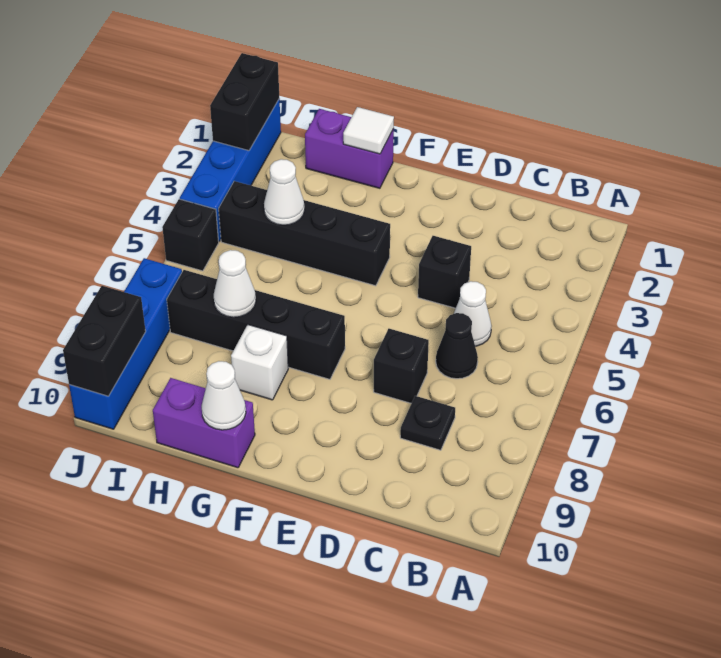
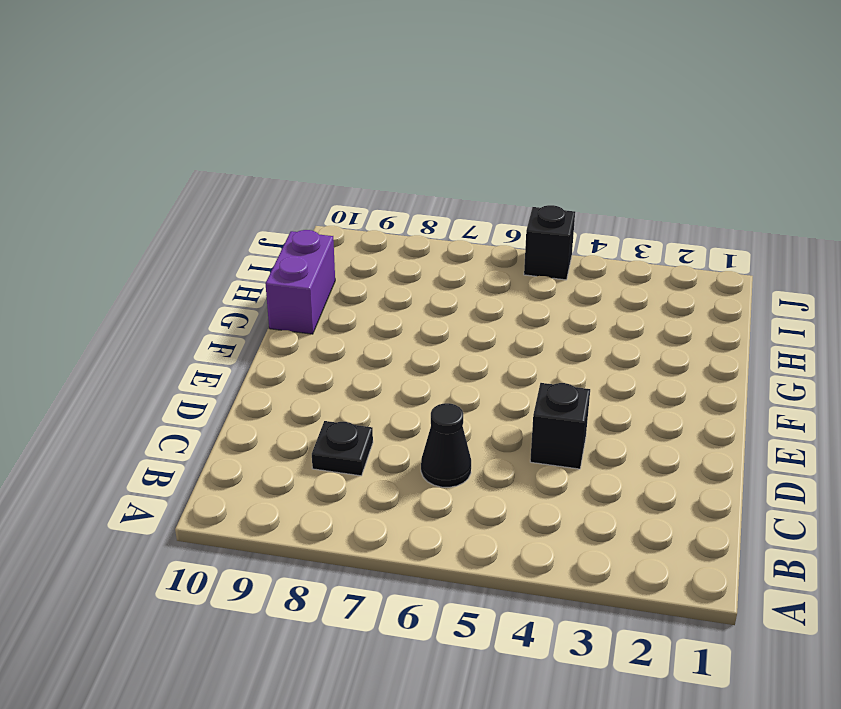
none -> white cone C5 level 1
none -> black brick D7 level 1
none -> black brick F4:I4 level 1

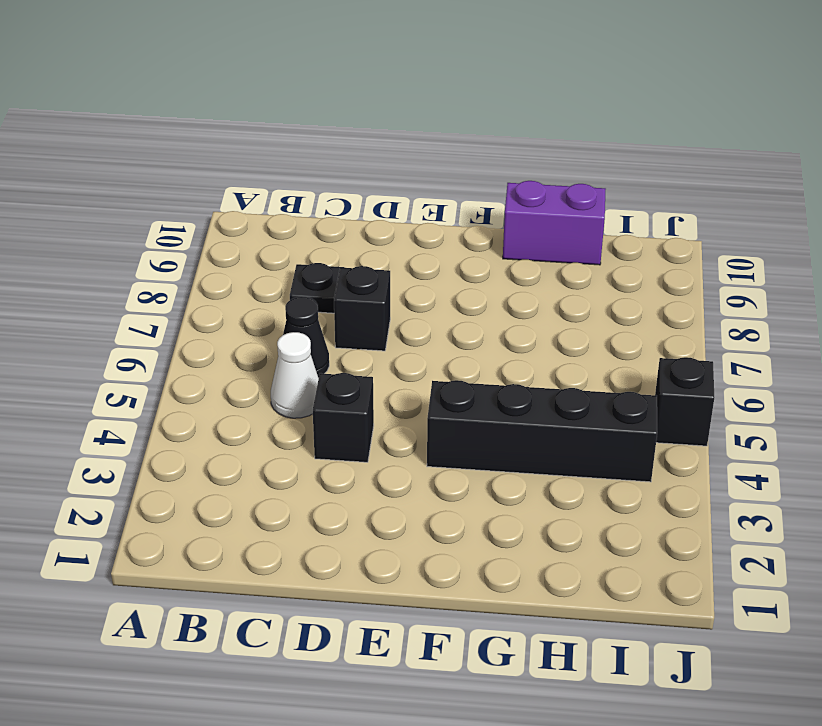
none -> black brick F7:I7 level 1
none -> purple brick G1:H1 level 1
none -> white brick G8 level 1

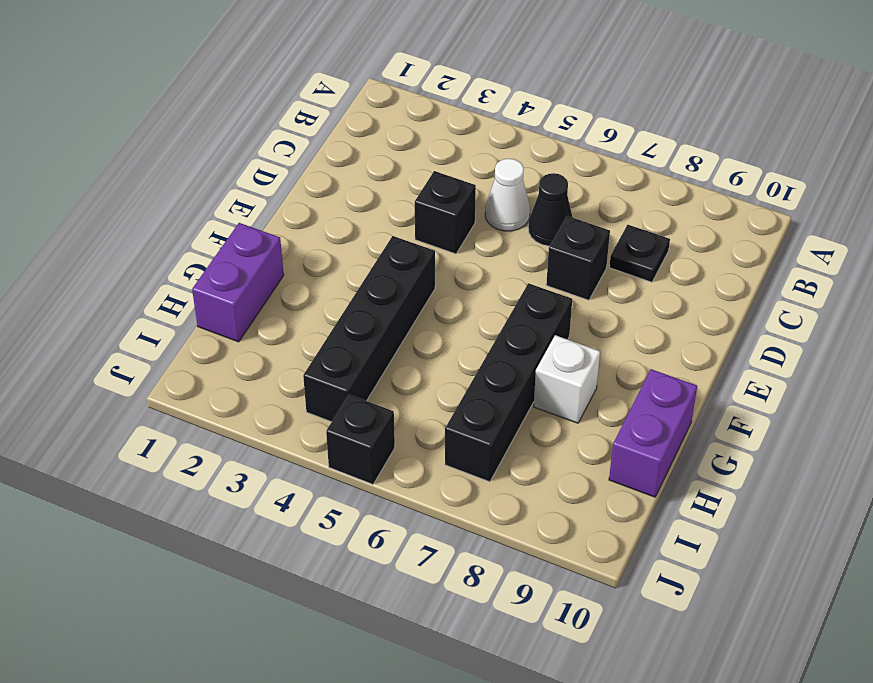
none -> blue brick J1:J4 level 1
none -> blue brick J7:J10 level 1
none -> white tile G1 level 2

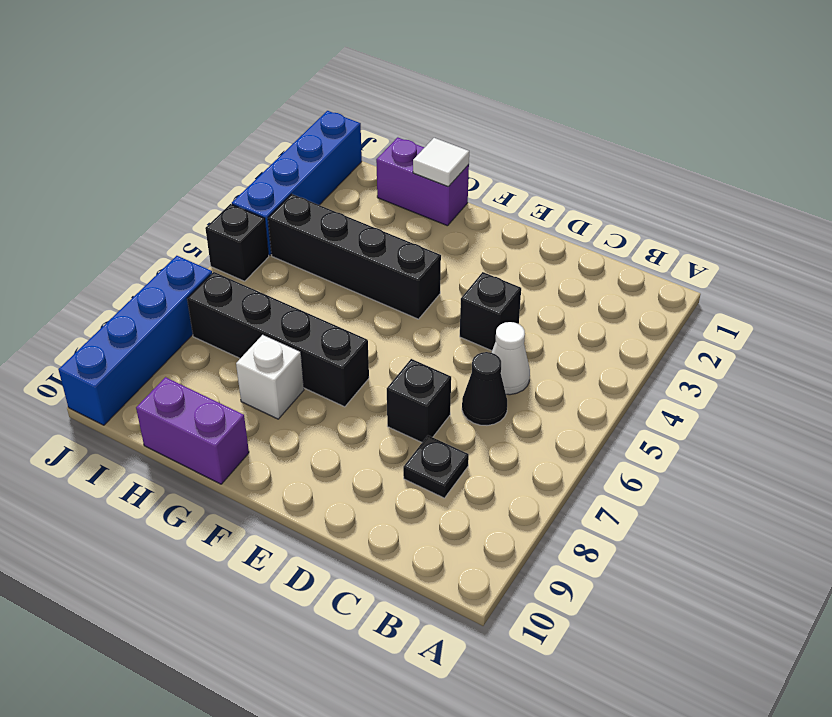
none -> white cone G10 level 2
none -> white cone H4 level 2
none -> white cone H7 level 2

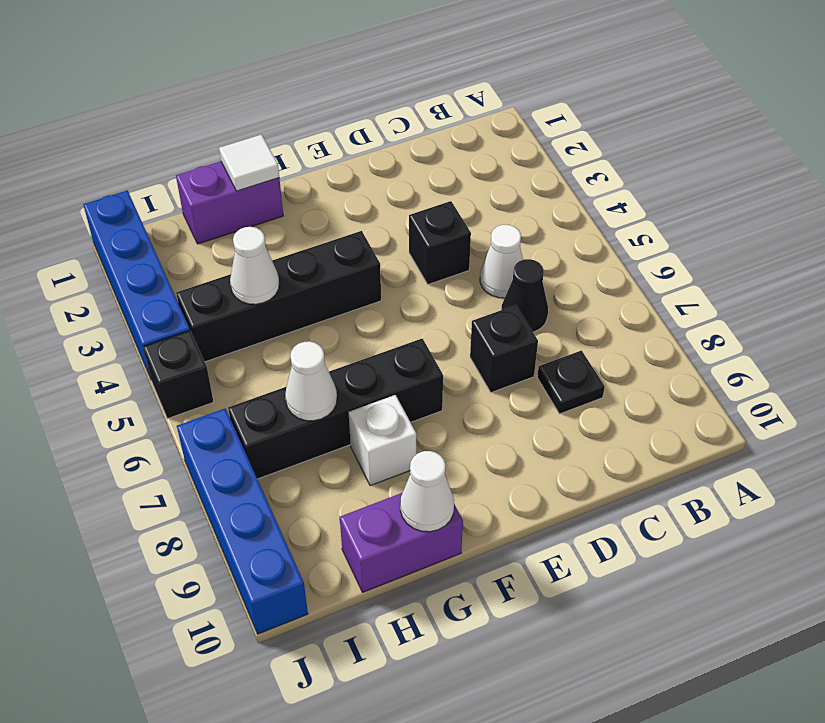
none -> black brick J1:J2 level 2
none -> black brick J9:J10 level 2

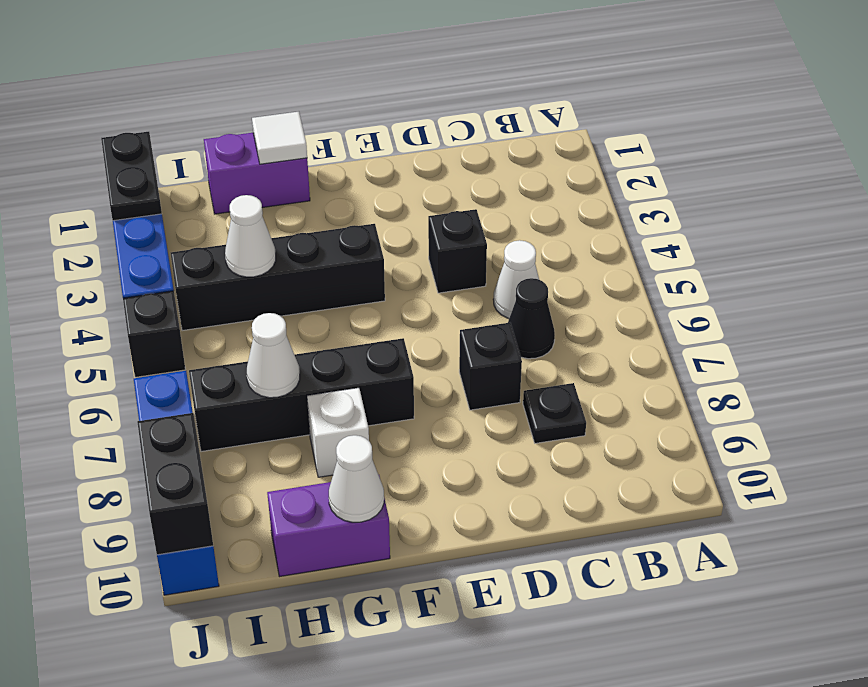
black plate J1:J2 level 2 -> black brick J1:J2 level 2

